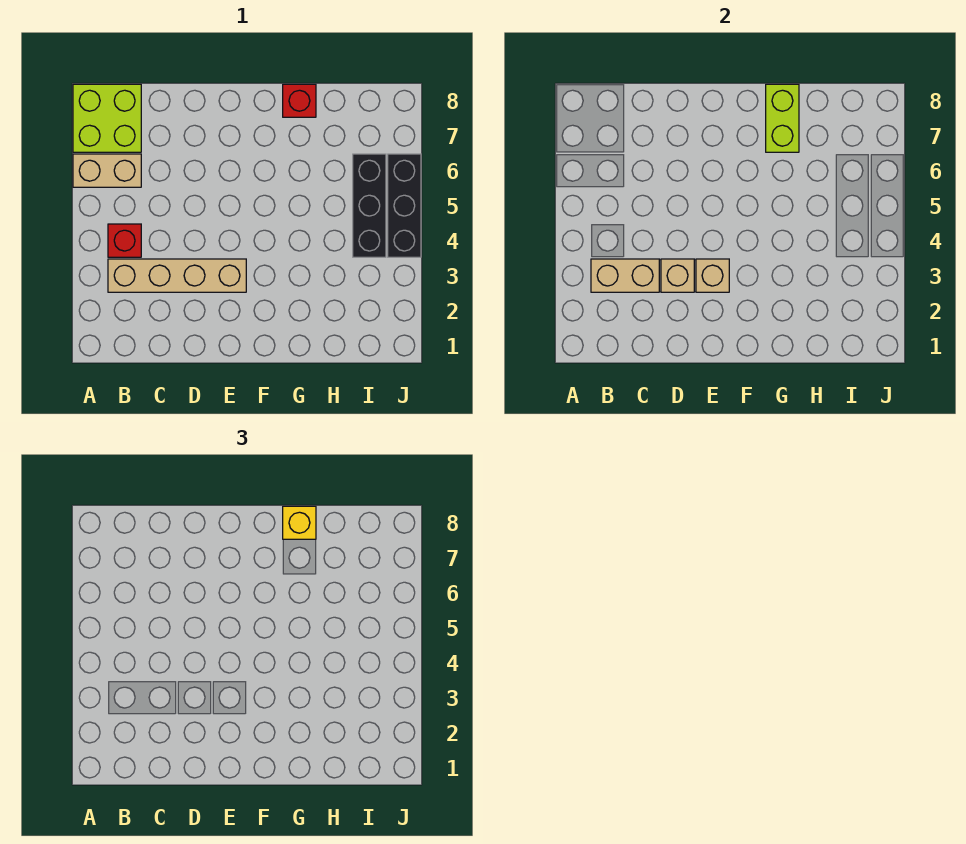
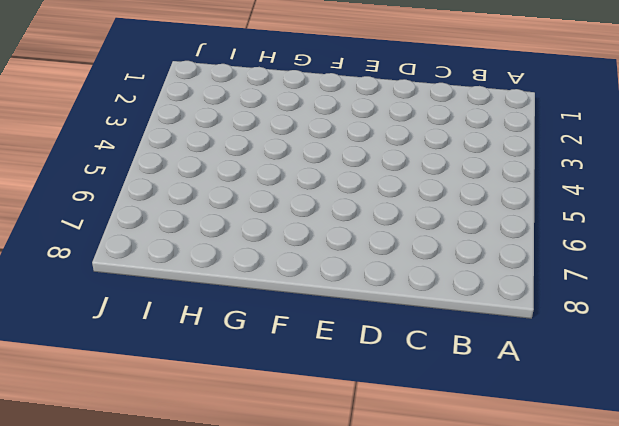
none -> tan brick A6:B6 level 1
none -> lime brick A7:B8 level 1
none -> tan brick B3:E3 level 1

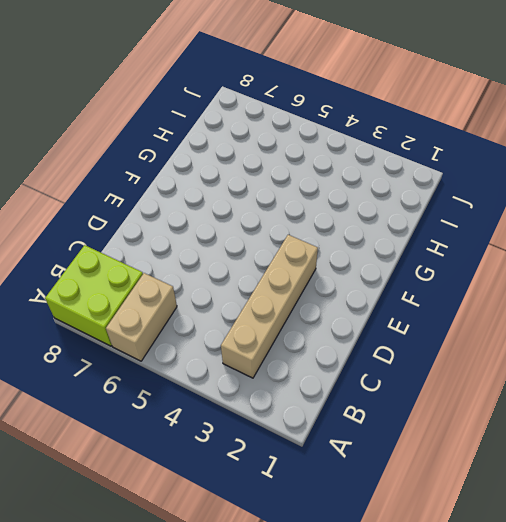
none -> red brick B4 level 1
none -> red brick G8 level 1
none -> black brick I4:I6 level 1

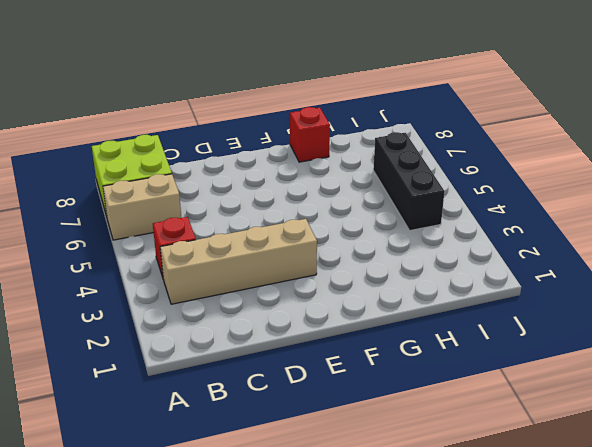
none -> black brick J4:J6 level 1
none -> tan brick B3:C3 level 2
none -> tan brick D3 level 2

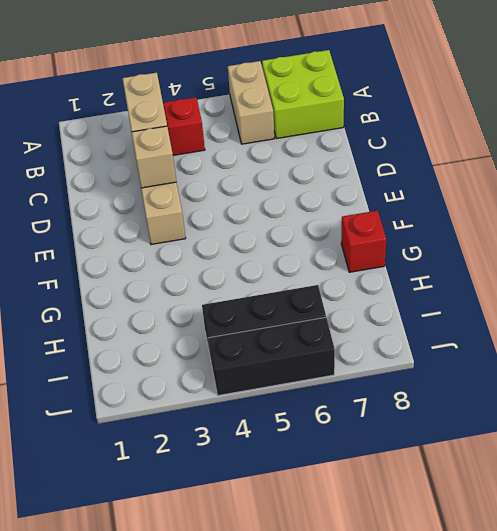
none -> tan brick E3 level 2
none -> lime brick G7:G8 level 2
none -> yellow brick G8 level 3

